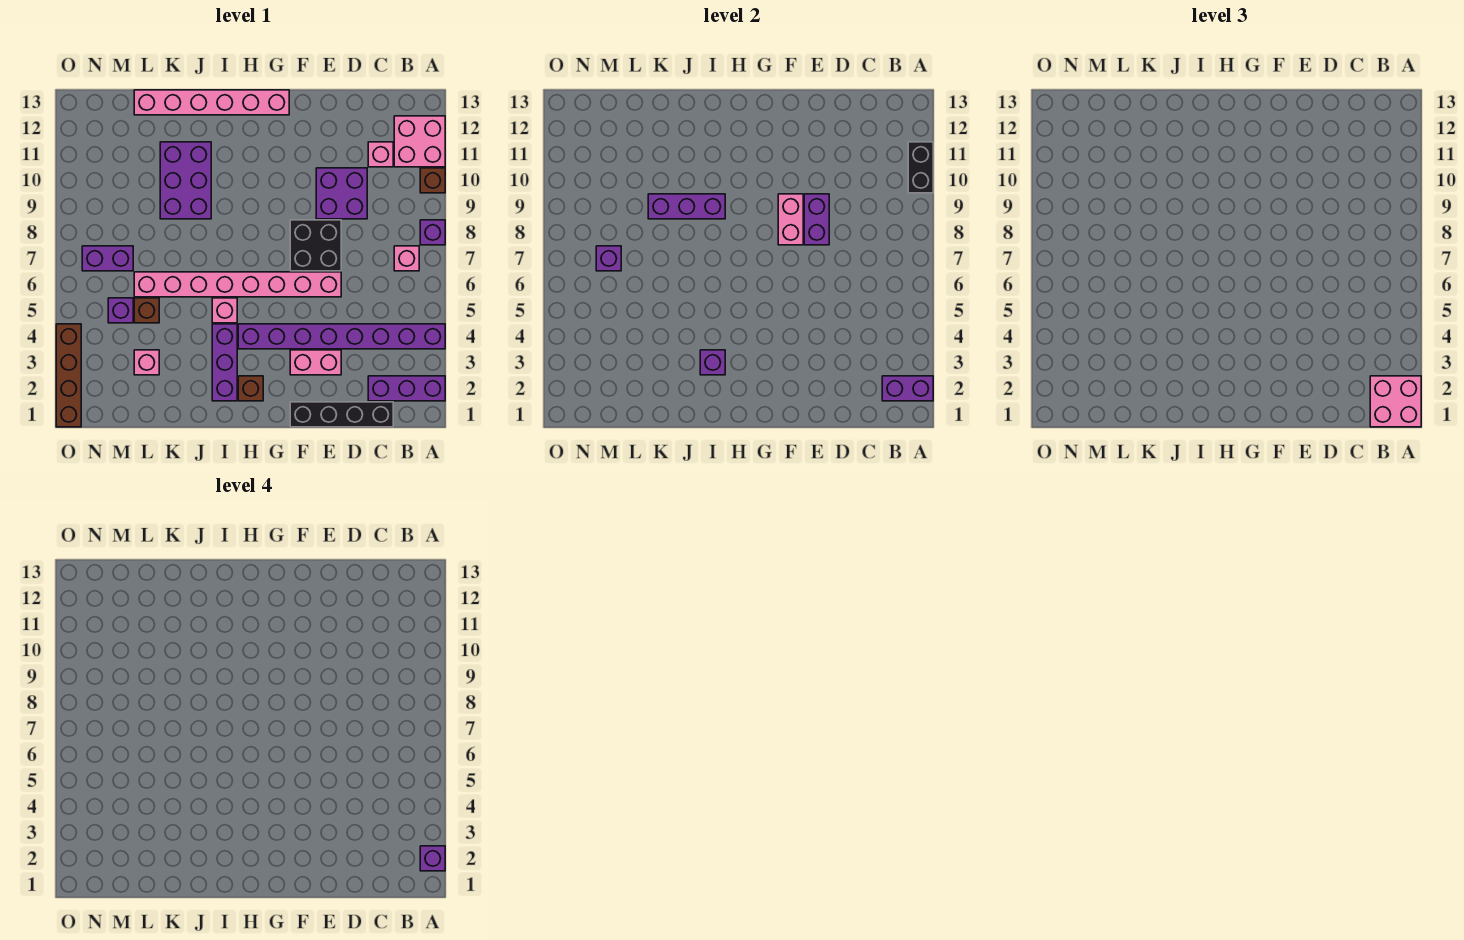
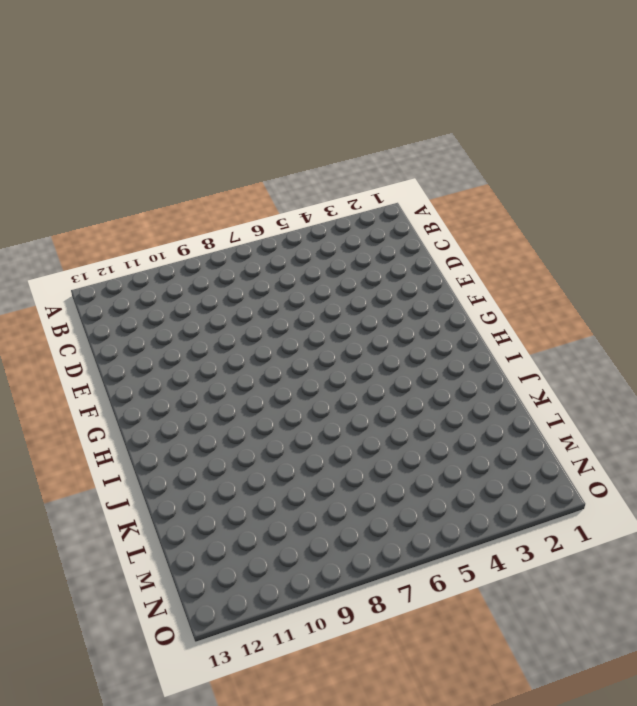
none -> purple brick A2:C2 level 1
none -> purple brick A4:H4 level 1
none -> purple brick A8 level 1
none -> brown brick A10 level 1

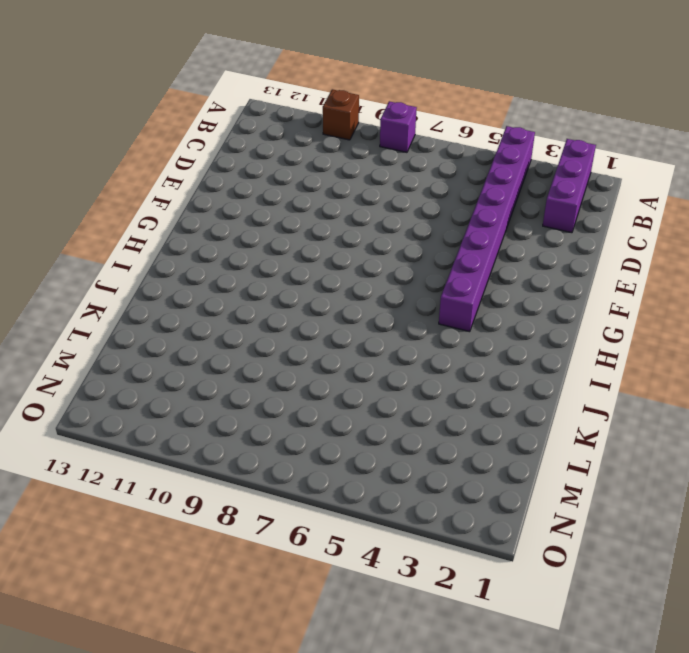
none -> pink brick A11:B12 level 1
none -> pink brick B7 level 1
none -> black brick C1:F1 level 1
none -> pink brick C11 level 1

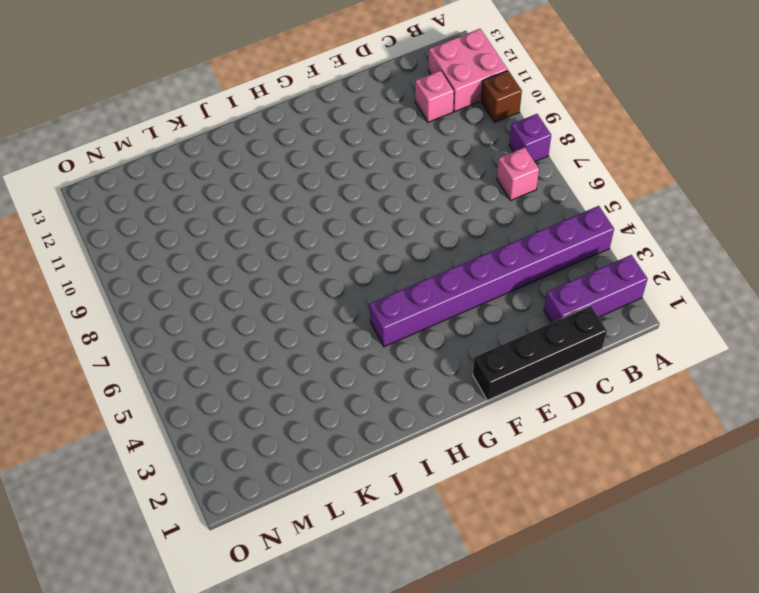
none -> purple brick D9:E10 level 1
none -> pink brick E3:F3 level 1
none -> pink brick E6:L6 level 1
none -> black brick E7:F8 level 1

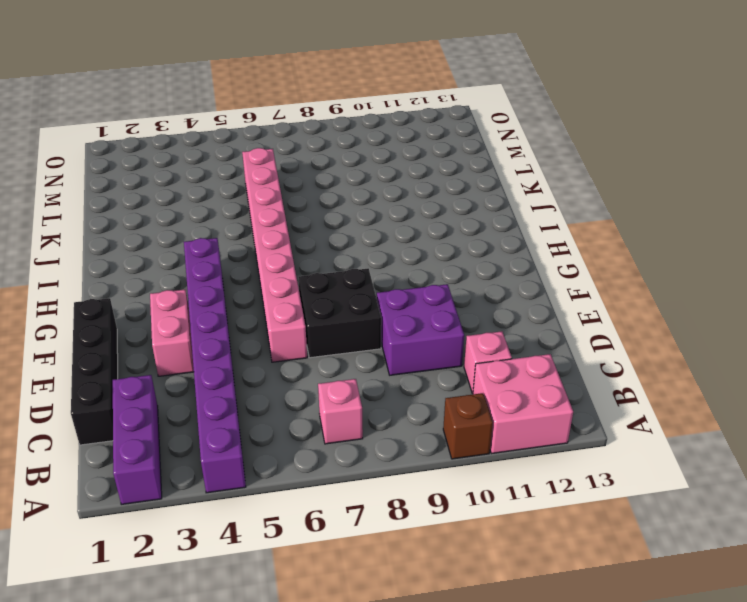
none -> purple brick A8 level 1
none -> pink brick G13:L13 level 1
none -> brown brick H2 level 1
none -> purple brick I2:I4 level 1

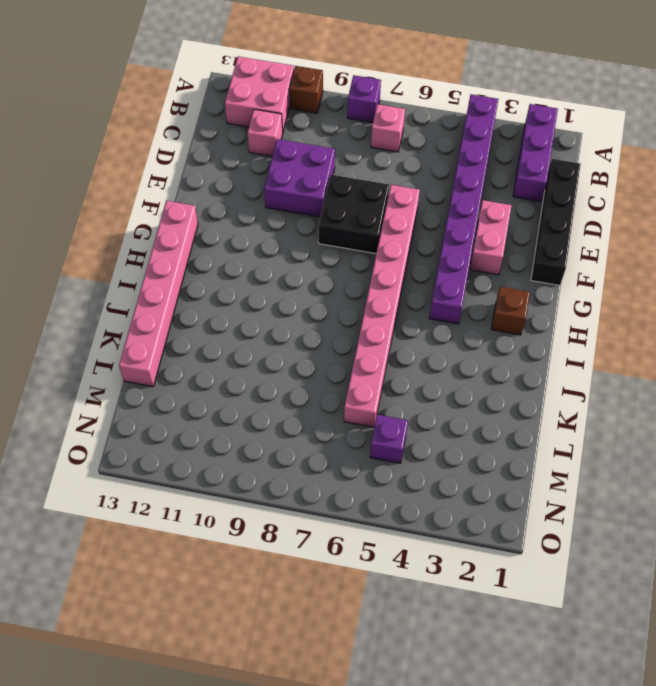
none -> purple brick I2:I4 level 1
none -> pink brick I5 level 1
none -> purple brick J9:K11 level 1
none -> pink brick L3 level 1

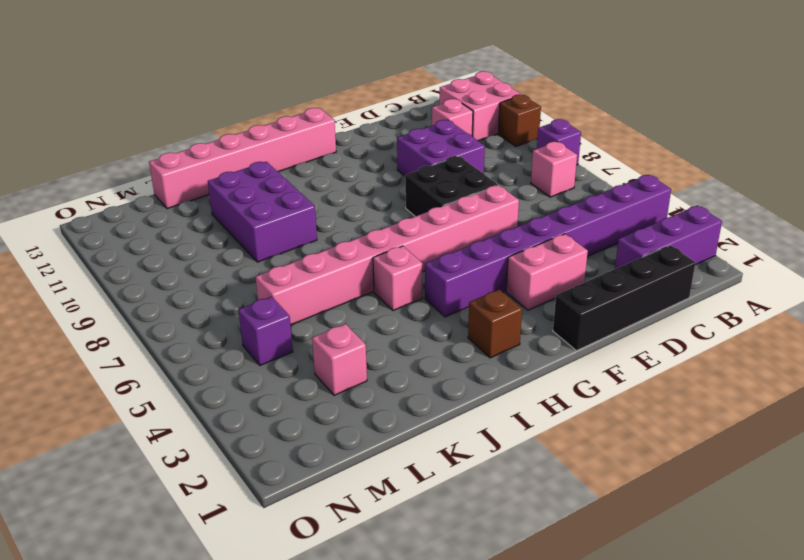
none -> purple brick I2:I4 level 1
none -> brown brick L5 level 1
none -> purple brick M7:N7 level 1
none -> brown brick O1:O4 level 1

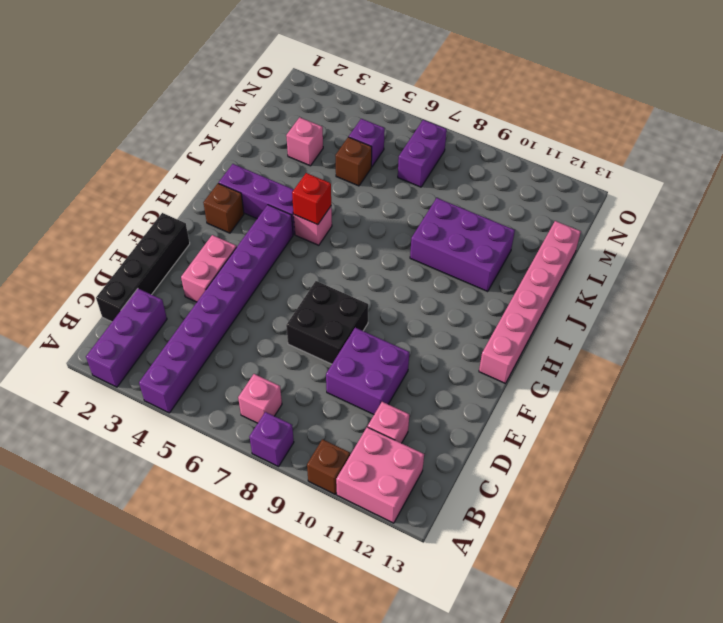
red brick I5 level 2 -> none
none -> pink brick E6:L6 level 1
none -> brown brick O1:O4 level 1
none -> purple brick A2:B2 level 2
none -> black brick A10:A11 level 2

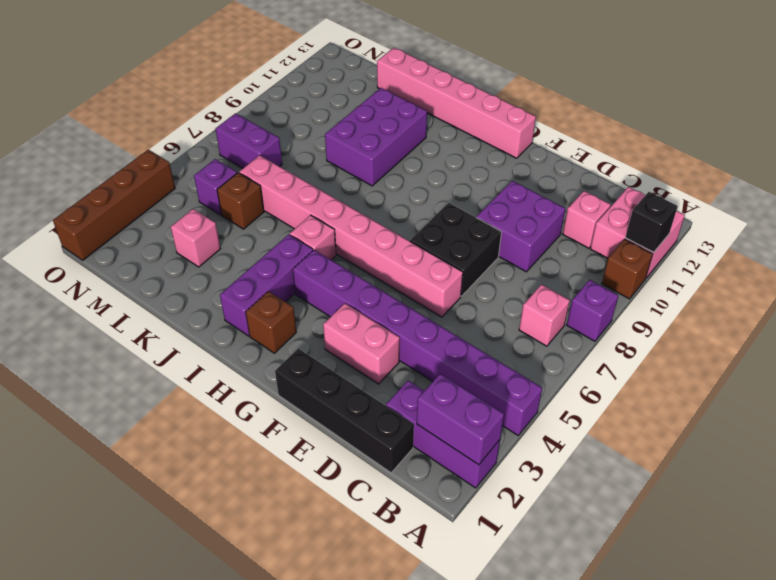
black brick A11 level 2 -> black brick A10:A11 level 2
none -> purple brick E8:E9 level 2
none -> pink brick F8:F9 level 2
none -> purple brick I3 level 2
none -> purple brick I9:K9 level 2

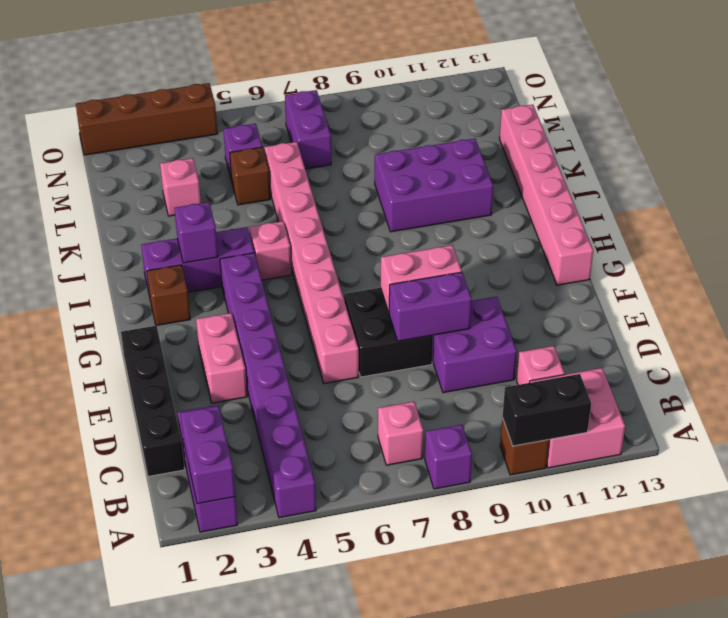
none -> purple brick I9:K9 level 2
none -> purple brick M7 level 2
none -> pink brick A1:B2 level 3
none -> purple brick A2 level 4

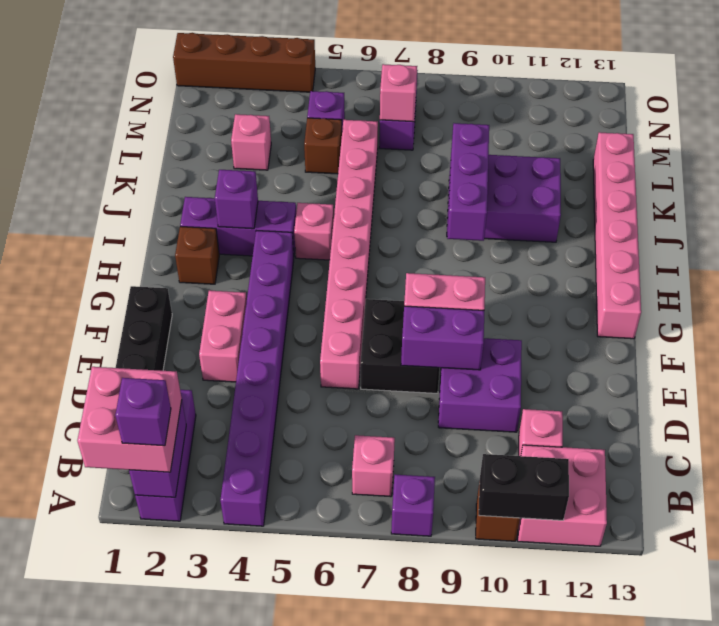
pink brick M7 level 2 -> purple brick M7 level 2

